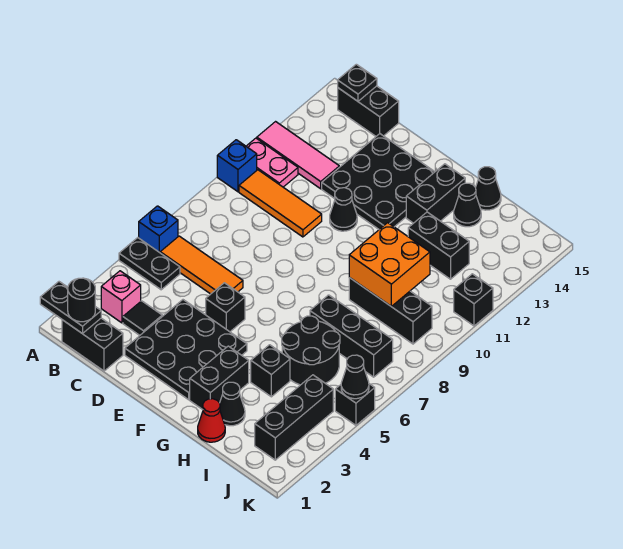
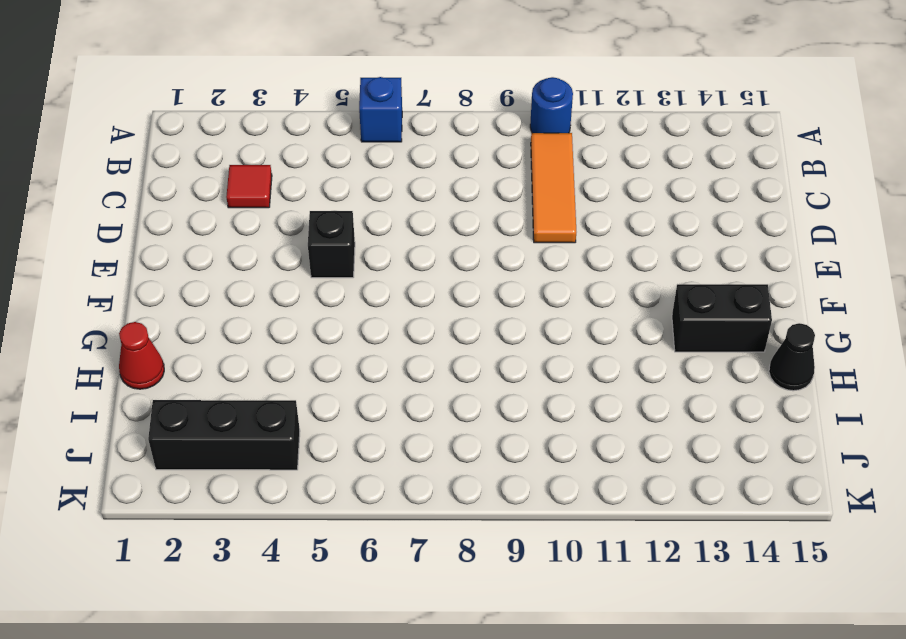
blue round brick A10 level 1 -> blue brick A10 level 1
red tile C3 level 1 -> black tile C3 level 1
none -> black plate A5:B5 level 1
none -> pink plate A11:B11 level 1
none -> pink tile A12:C12 level 1
none -> black brick B1:C1 level 1

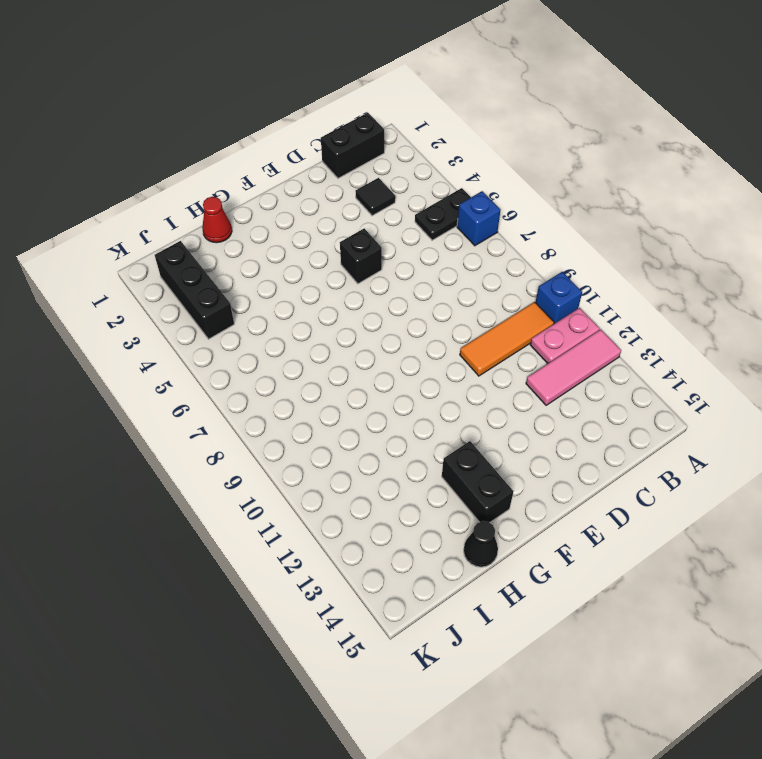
none -> pink brick B3 level 1
none -> orange tile B6:D6 level 1
none -> black brick B15:C15 level 1
none -> black plate D2:F4 level 1

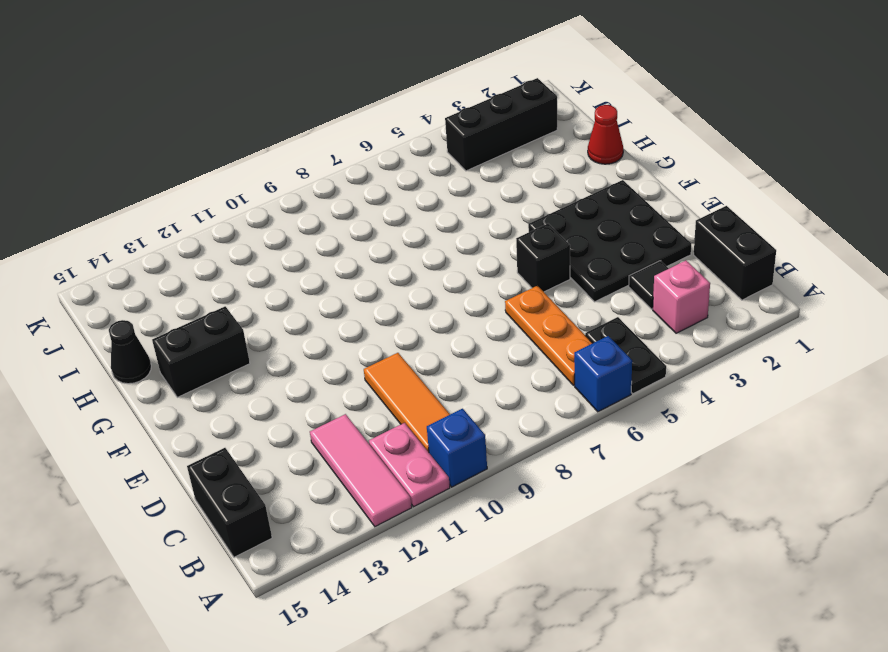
orange plate B6:D6 level 1 -> orange tile B6:D6 level 1
none -> black plate D12:F14 level 1
none -> black cone E11 level 1
none -> black brick G2:G3 level 1
none -> black cone H2 level 1

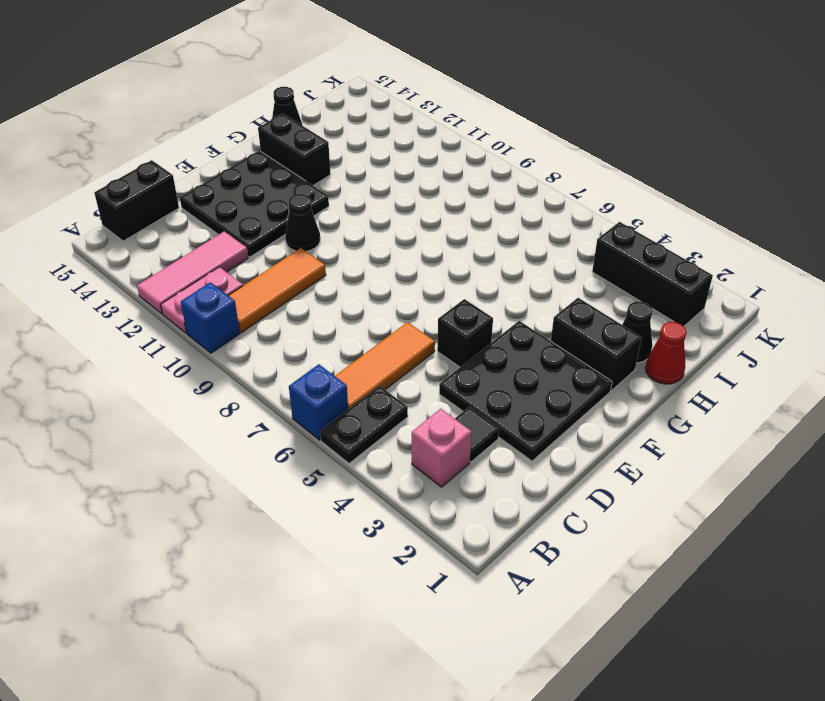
none -> black brick B1:C1 level 1
none -> black brick H4 level 1
none -> black round brick H5:I6 level 1
none -> black brick H7:J7 level 1

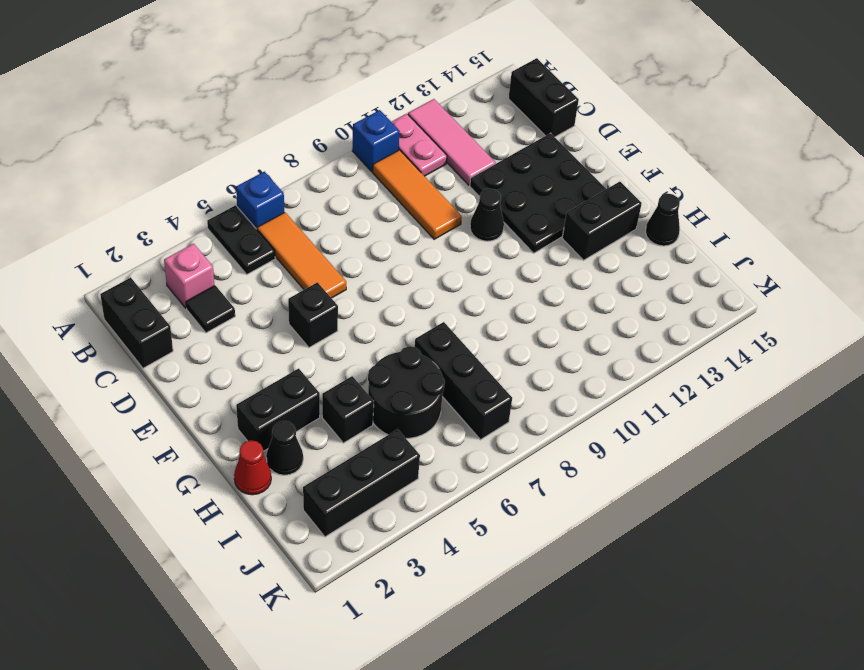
none -> black plate D2:F4 level 1
none -> black brick H9:J9 level 1
none -> black brick H12:I12 level 1
none -> black cone H14 level 1

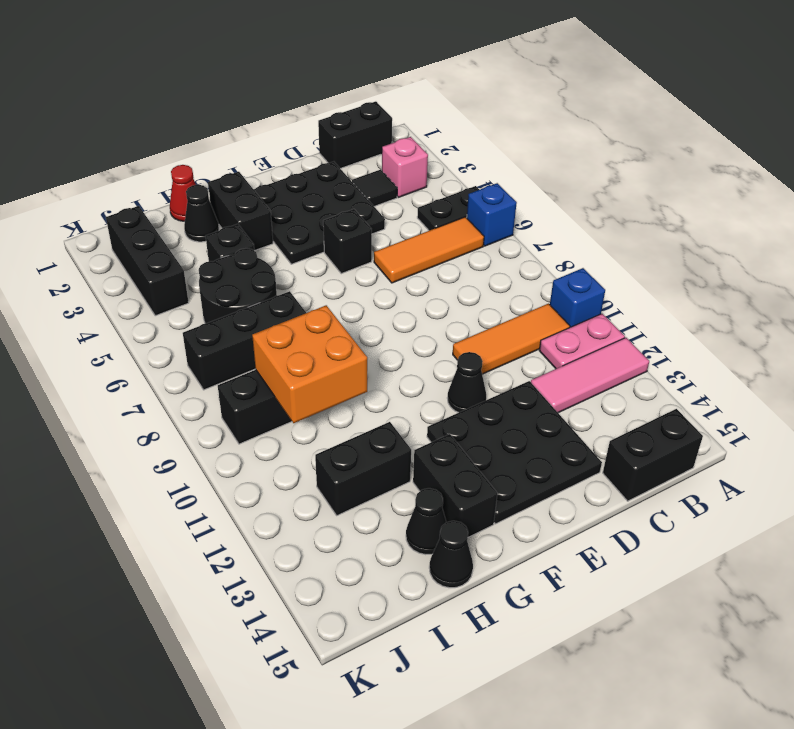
none -> black brick K5 level 1
none -> black brick K11 level 1
none -> black plate A1:B1 level 2
none -> black plate B15 level 2

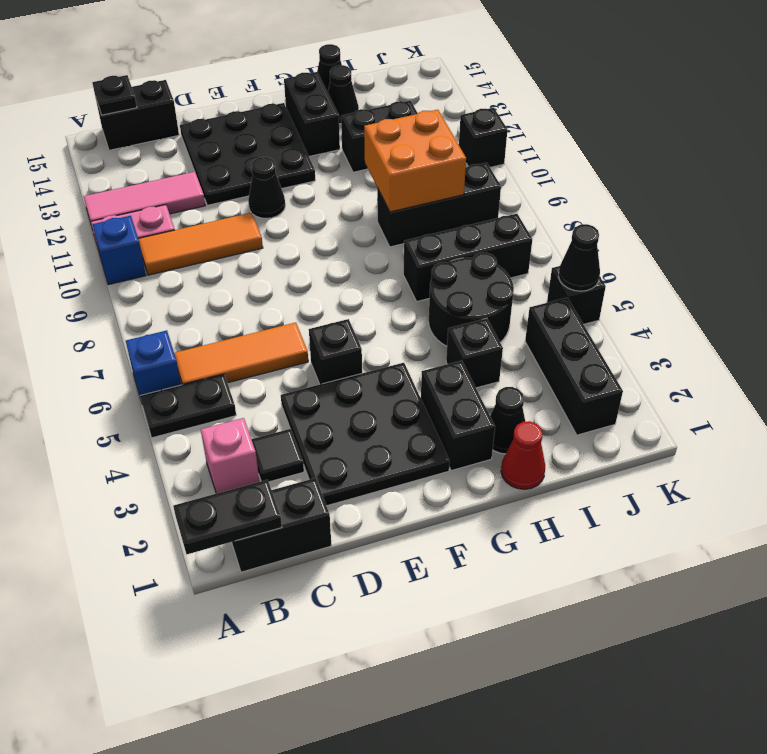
none -> black round brick B1 level 3

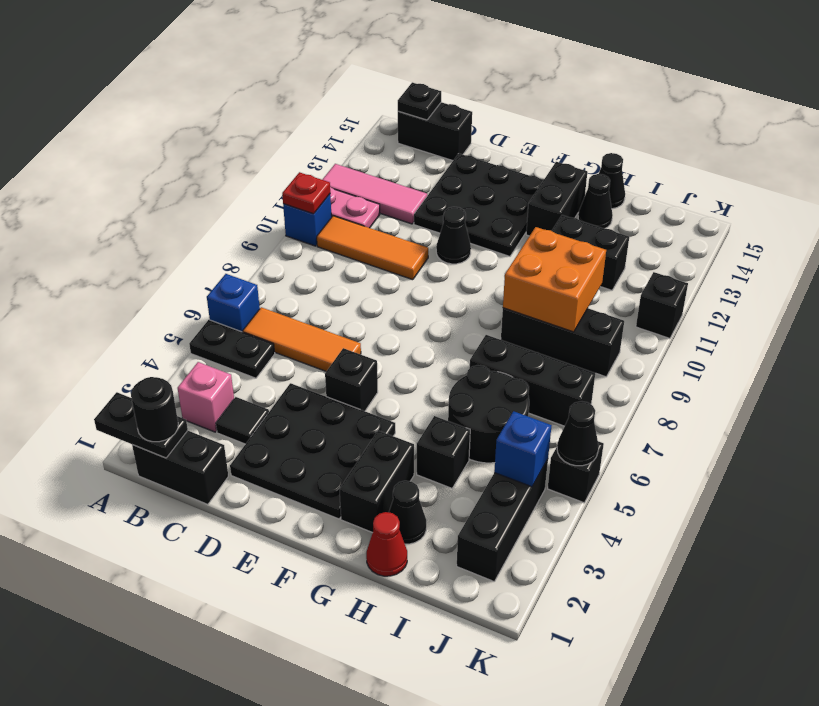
red plate A10 level 2 -> none
blue brick J4 level 2 -> none

